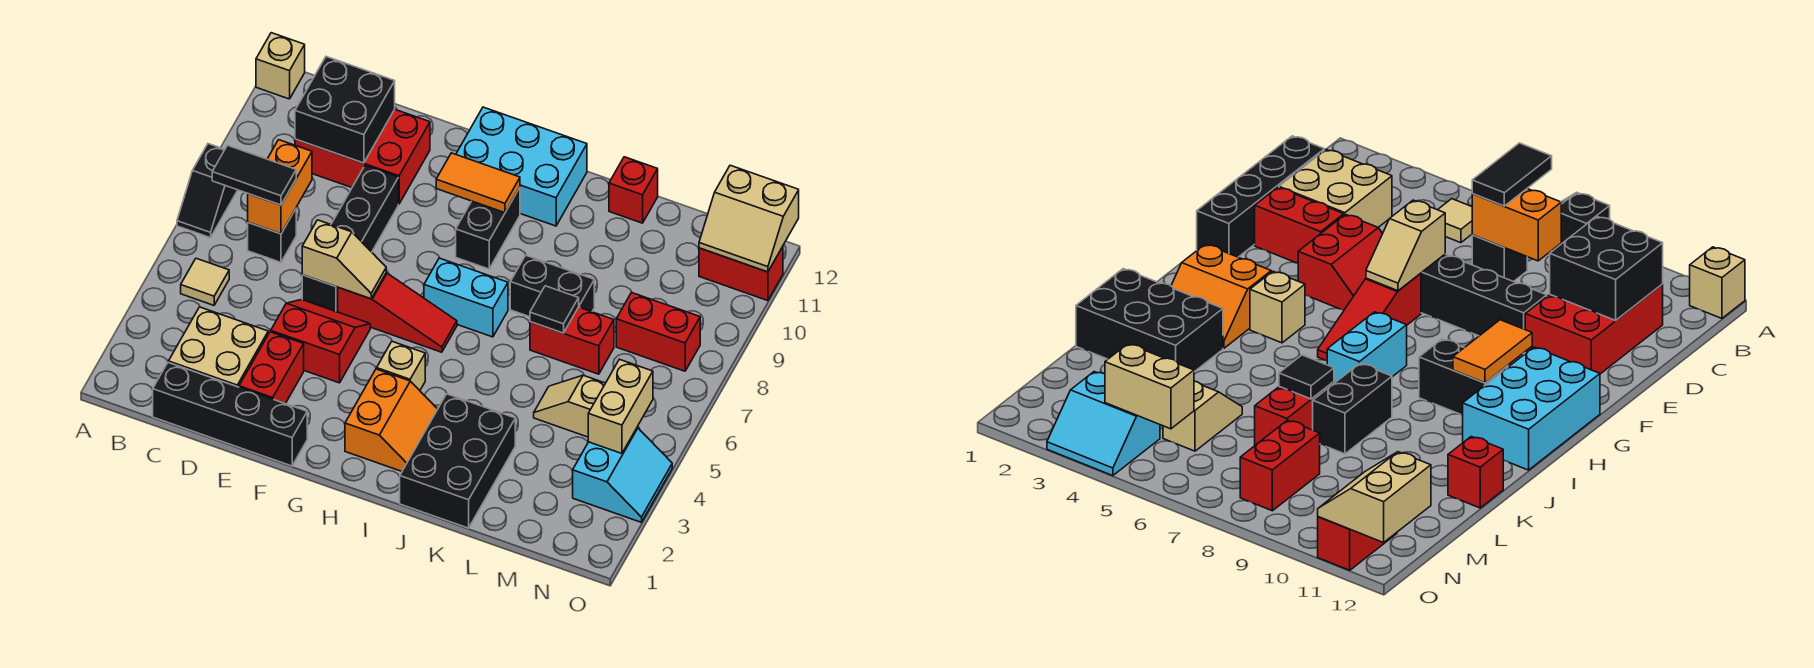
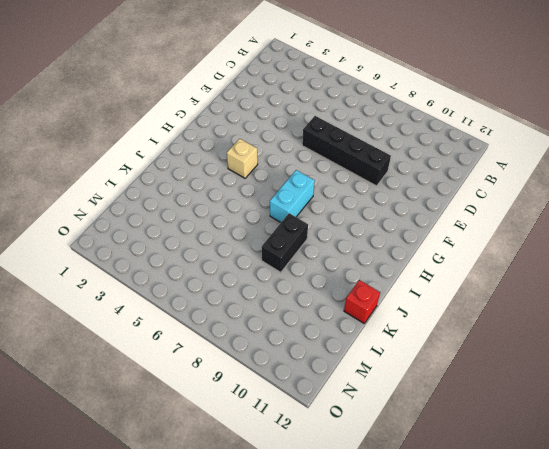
none -> black slope A7:A8 level 1 top 8
none -> tan brick A12 level 1
none -> tan tile B5 level 1
none -> black brick C1:F1 level 1

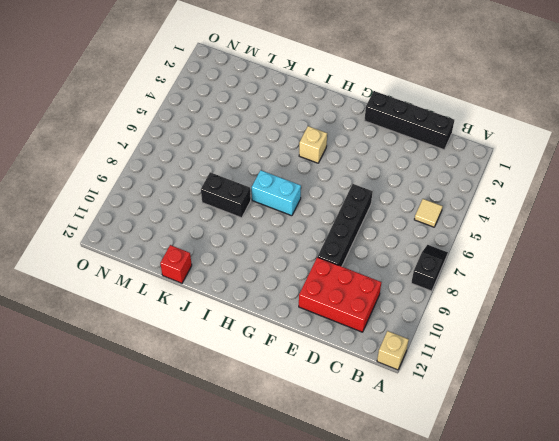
none -> tan brick C2:D3 level 1
none -> black brick C7 level 1
none -> red brick E2:E3 level 1
none -> red slope E4:F5 level 1 top 4

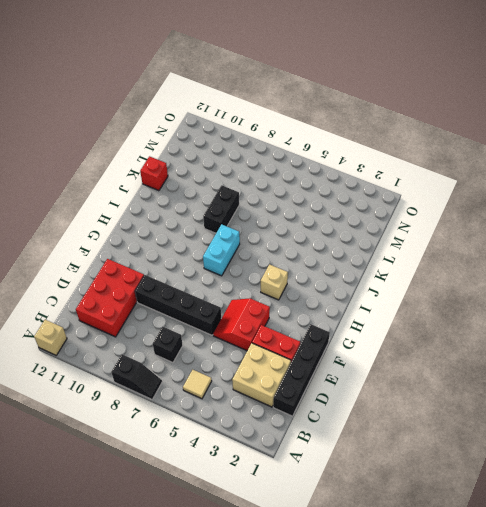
none -> red slope F6:H6 level 1 top F
none -> cyan brick G11:I12 level 1
none -> orange slope H2:I3 level 1 top H
none -> black brick H9:H10 level 1

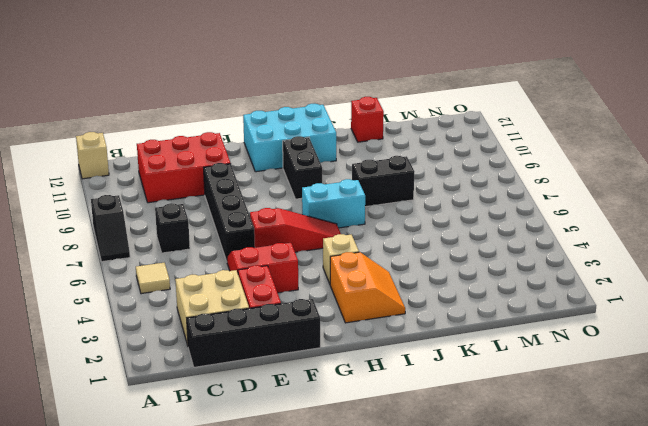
none -> black brick J1:K3 level 1
none -> red brick K7:L7 level 1
none -> tan slope L5:M5 level 1 top M
none -> red brick M8:N8 level 1

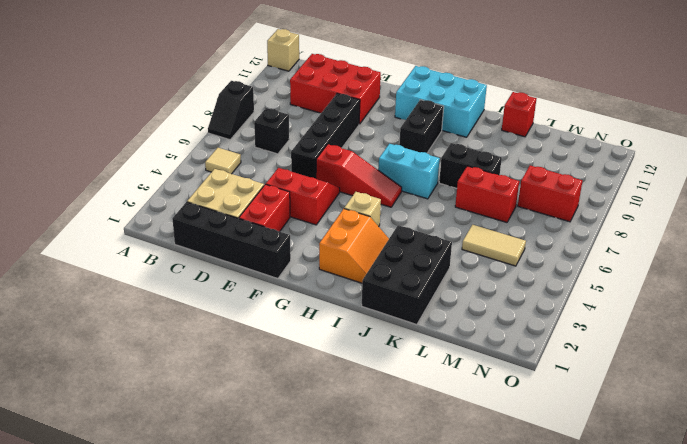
tan tile L5:M5 level 1 -> tan slope L5:M5 level 1 top M
none -> cyan slope N3:O4 level 1 top N
none -> red brick N11:O11 level 1
none -> orange brick C7:C8 level 2
none -> black brick C10:D11 level 2

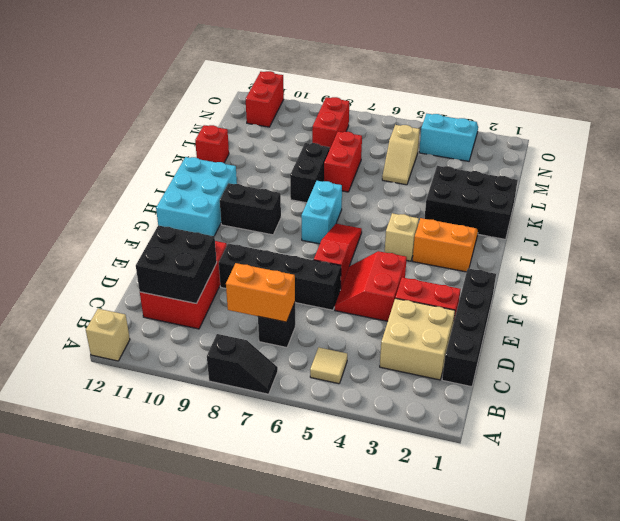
none -> tan slope E6:F6 level 2 top E
none -> orange tile G10:H10 level 2
none -> black tile K7 level 2
none -> tan brick N4:N5 level 2

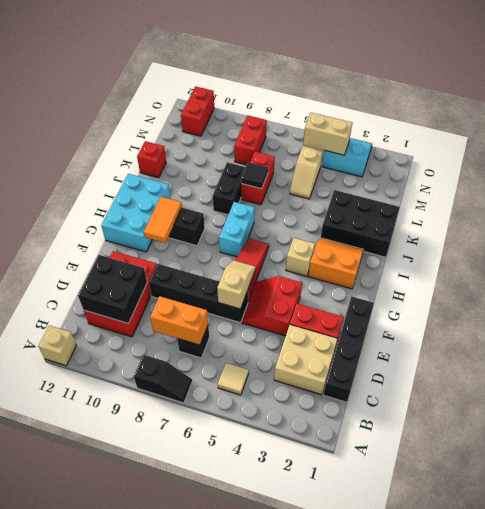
none -> tan slope N11:O12 level 2 top 12
none -> black tile B7:C7 level 3

